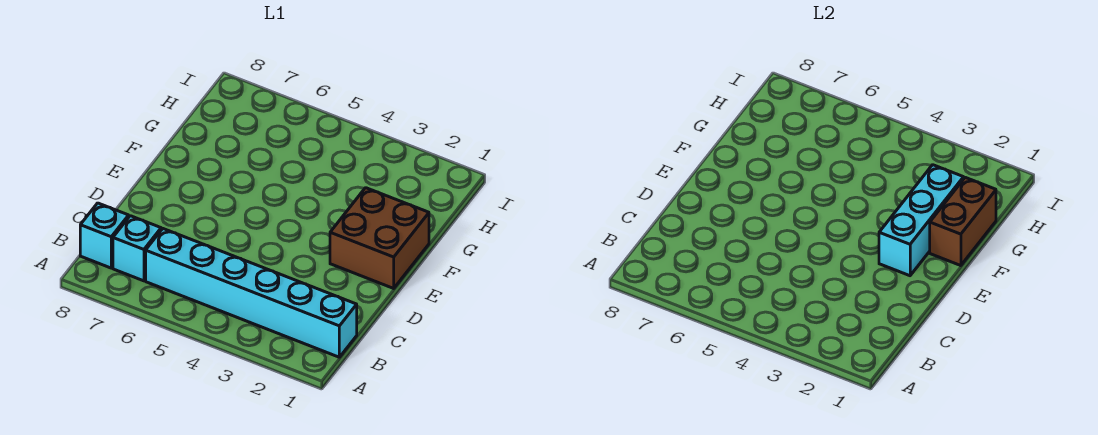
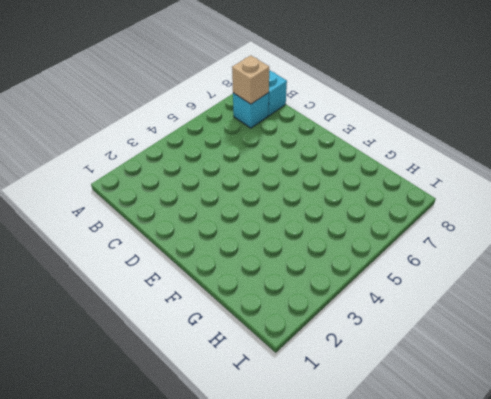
tan brick B7 level 2 -> none
none -> cyan brick B1:B6 level 1
none -> brown brick E1:F2 level 1

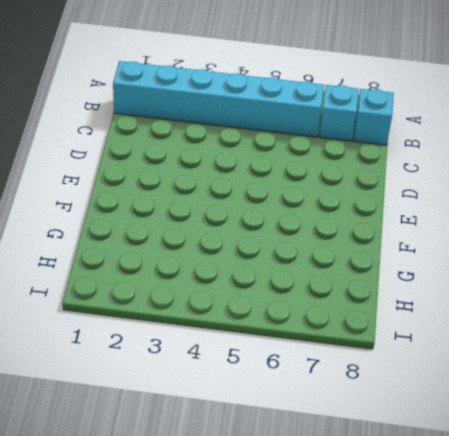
none -> brown brick E1:F2 level 1
none -> cyan brick E2:G2 level 2

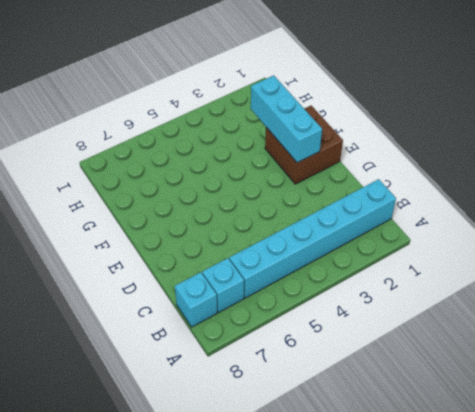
none -> brown brick F1:G1 level 2

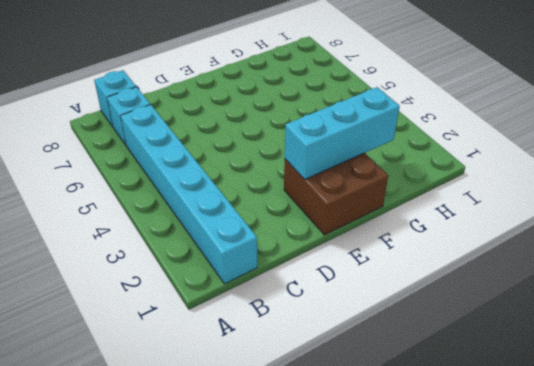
none -> brown brick F1:G1 level 2

